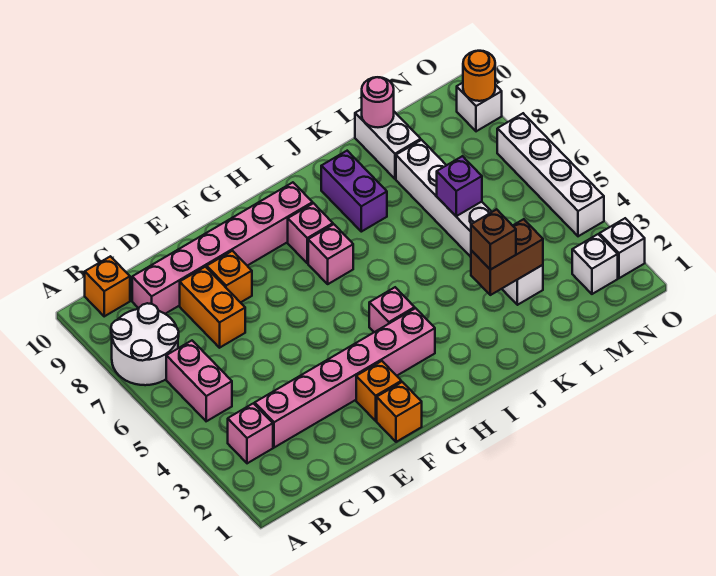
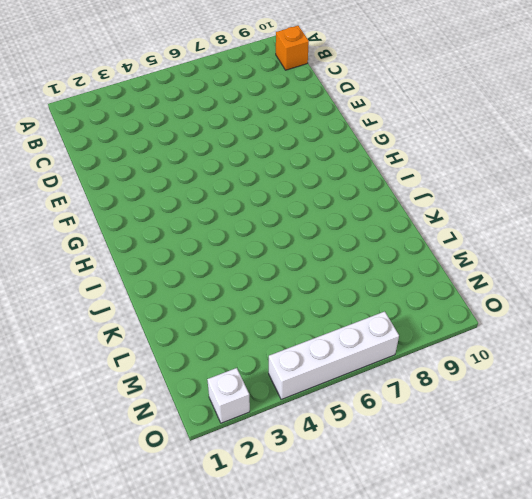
none -> white round brick A7:B8 level 1
none -> pink brick B3 level 1
none -> pink brick B5:B6 level 1

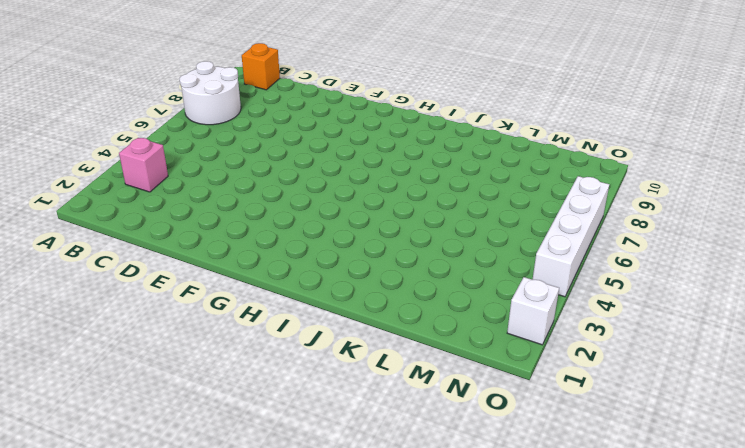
none -> pink brick B5:B6 level 1
none -> pink brick C3:H3 level 1
none -> pink brick C9:H9 level 1

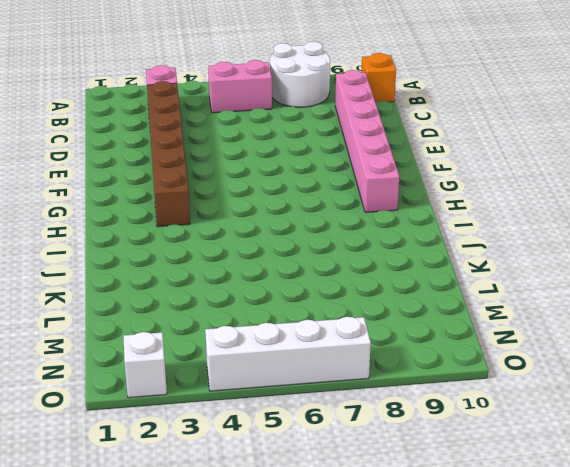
brown brick C3:H3 level 1 -> pink brick C3:H3 level 1
none -> orange brick D7:D8 level 1
none -> orange brick E8 level 1
none -> orange brick F1 level 1

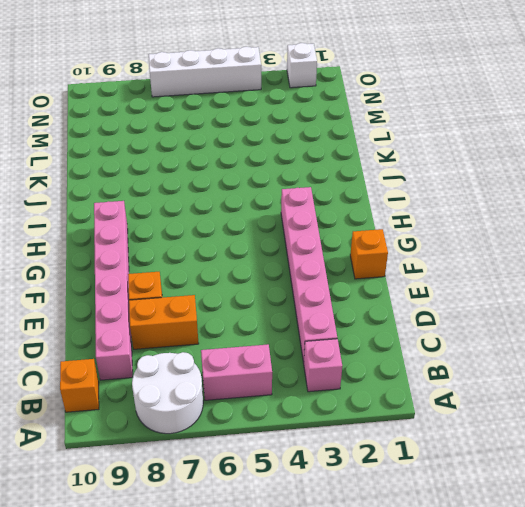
none -> orange brick F2 level 1
none -> pink brick H4 level 1
none -> pink brick H7 level 1

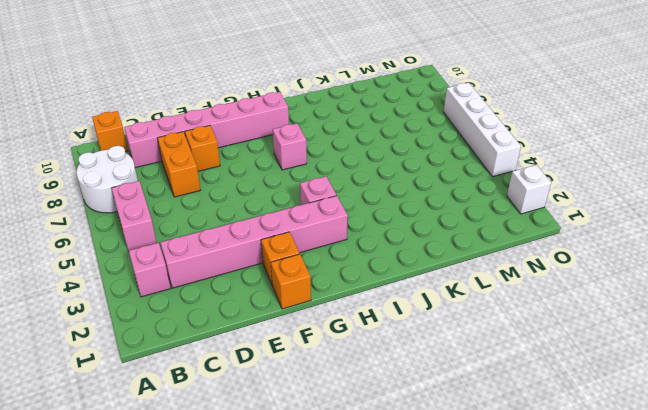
none -> pink brick H8 level 1
none -> purple brick J8:J9 level 1
none -> white brick L3:L8 level 1

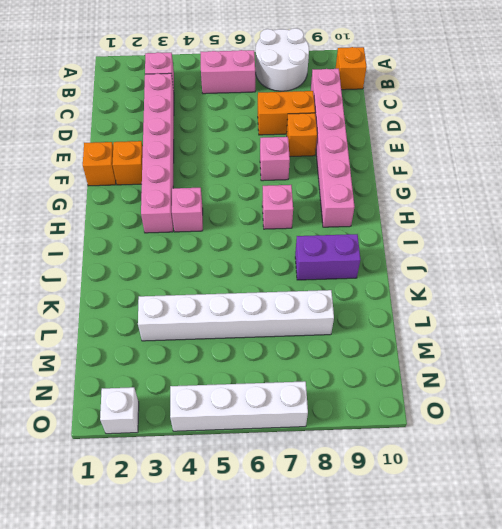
pink brick F7 level 1 -> pink brick H8 level 1
none -> white brick L9:L10 level 1
none -> white brick N2 level 1
none -> white brick O9 level 1

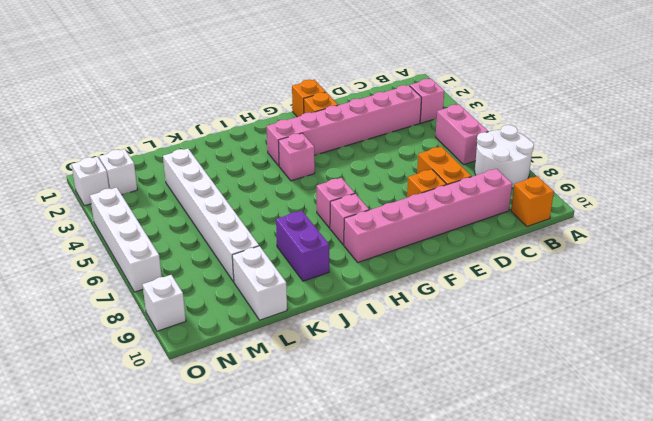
none -> brown brick K3:L3 level 2
none -> purple brick L6 level 2
none -> pink round brick L10 level 2

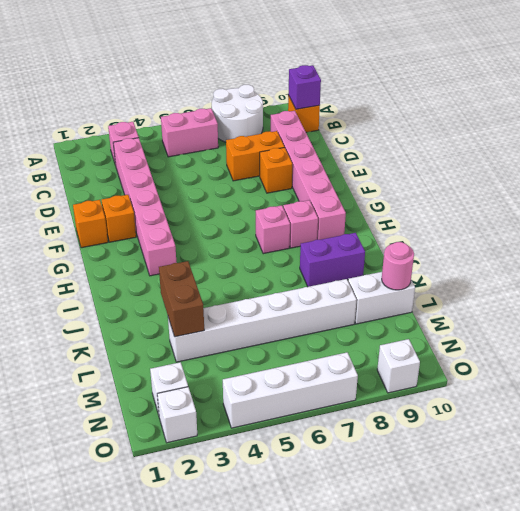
purple brick B10 level 2 -> purple brick L6 level 2
none -> pink brick H4 level 1
none -> orange round brick O9 level 2
none -> brown brick K3 level 3

